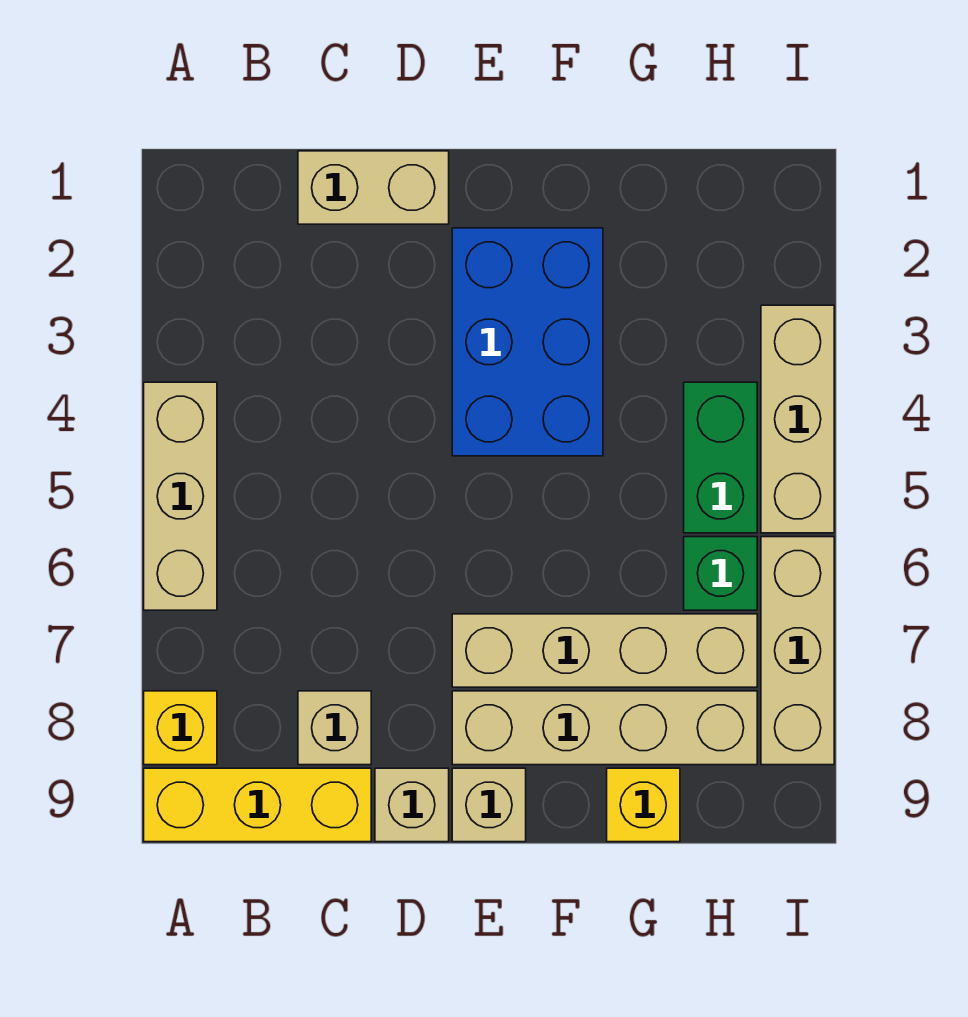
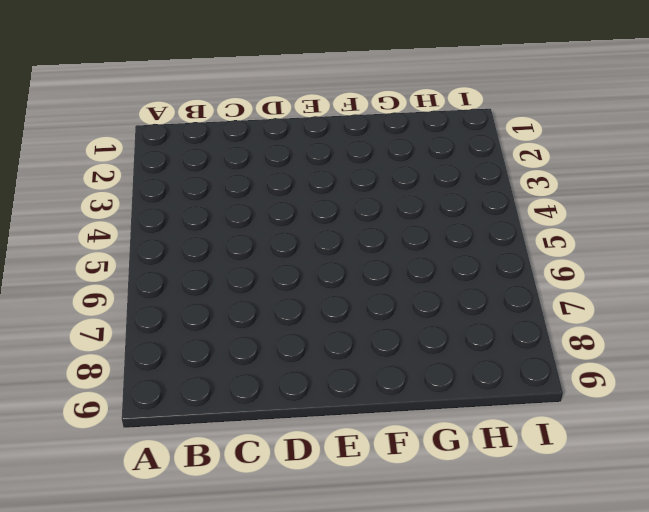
none -> tan brick A4:A6 level 1
none -> yellow brick A8 level 1
none -> yellow brick A9:C9 level 1

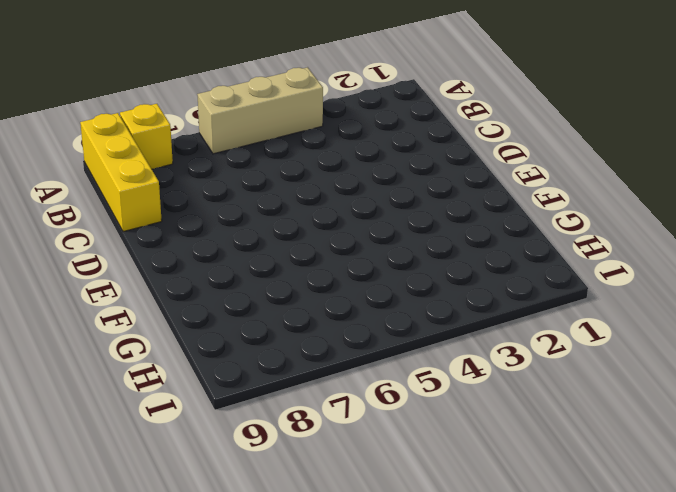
none -> tan brick C1:D1 level 1
none -> tan brick C8 level 1
none -> tan brick D9 level 1

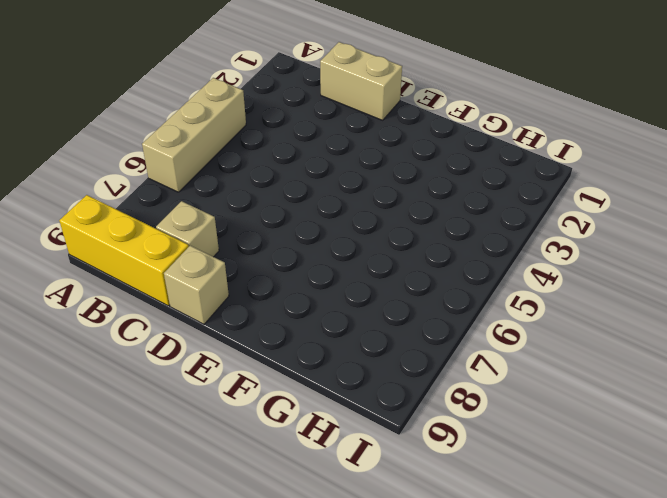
none -> yellow brick A8 level 1
none -> blue brick E2:F4 level 1
none -> tan brick E7:H7 level 1

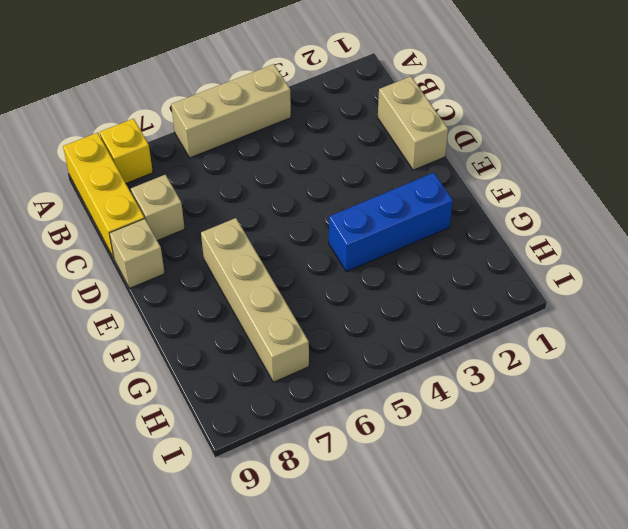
blue brick F2:F4 level 1 -> blue brick E2:F4 level 1
none -> tan brick E8:H8 level 1
none -> tan brick E9 level 1
none -> yellow brick G9 level 1

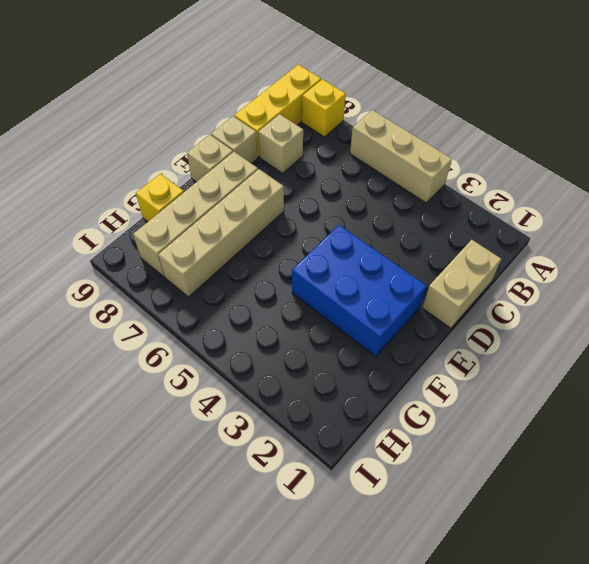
none -> green brick H4:H5 level 1
none -> green brick H6 level 1
none -> tan brick I3:I5 level 1

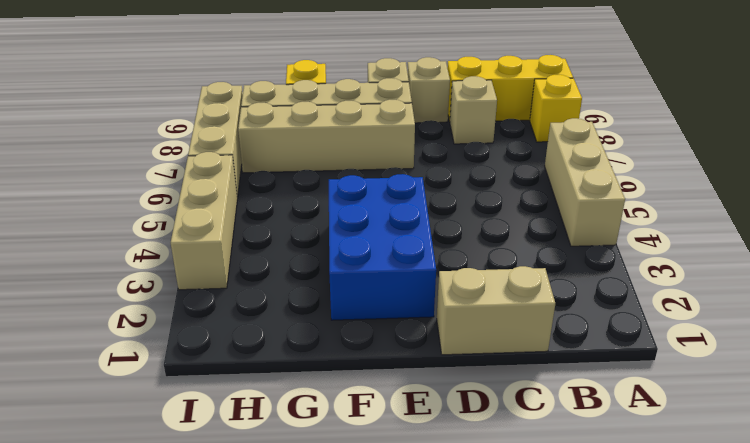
none -> green brick H4:H5 level 1
none -> green brick H6 level 1

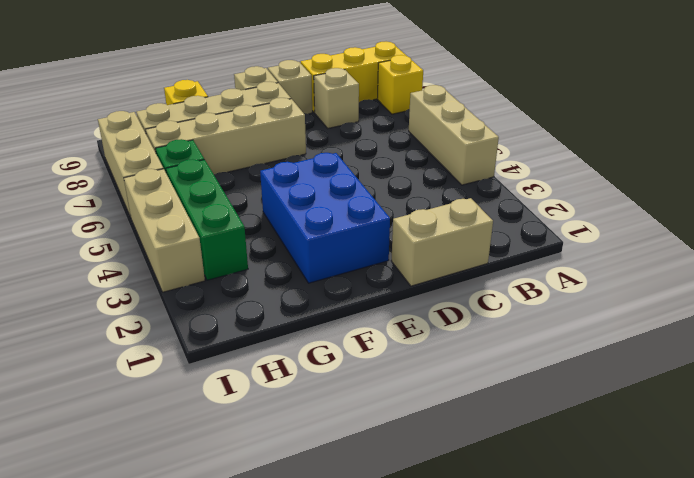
green brick H3:H5 level 1 -> green brick H4:H5 level 1

